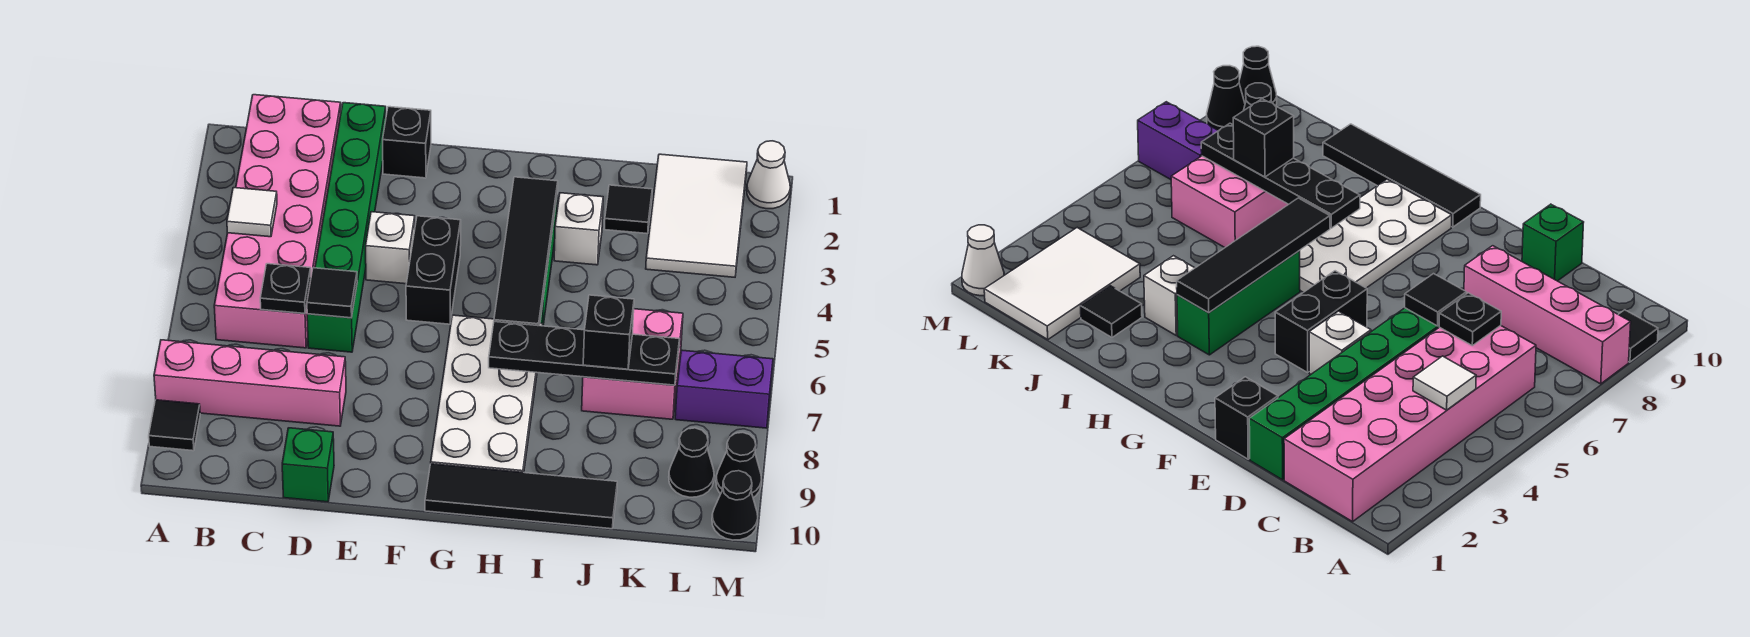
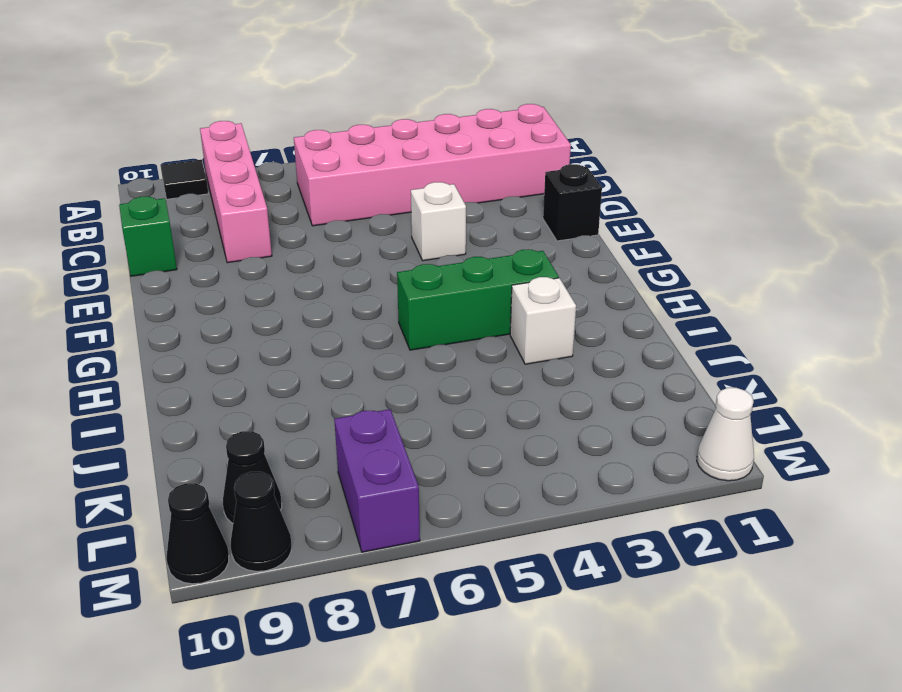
none -> green brick D1:D6 level 1
none -> black brick F4:F5 level 1
none -> white plate G6:H9 level 1

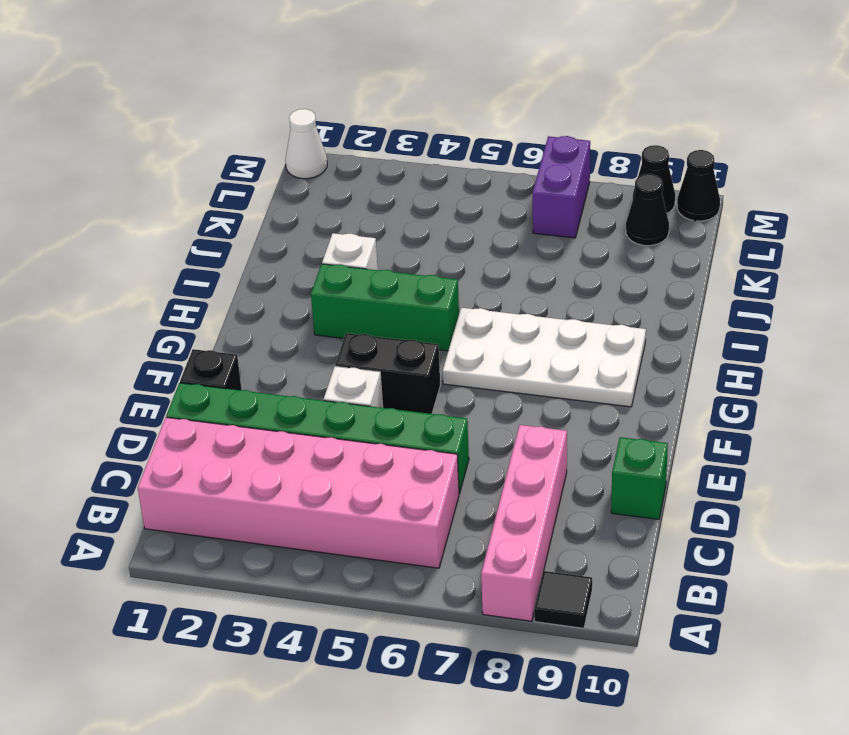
none -> black tile G10:J10 level 1
none -> black tile J2 level 1
none -> pink brick J6:K7 level 1

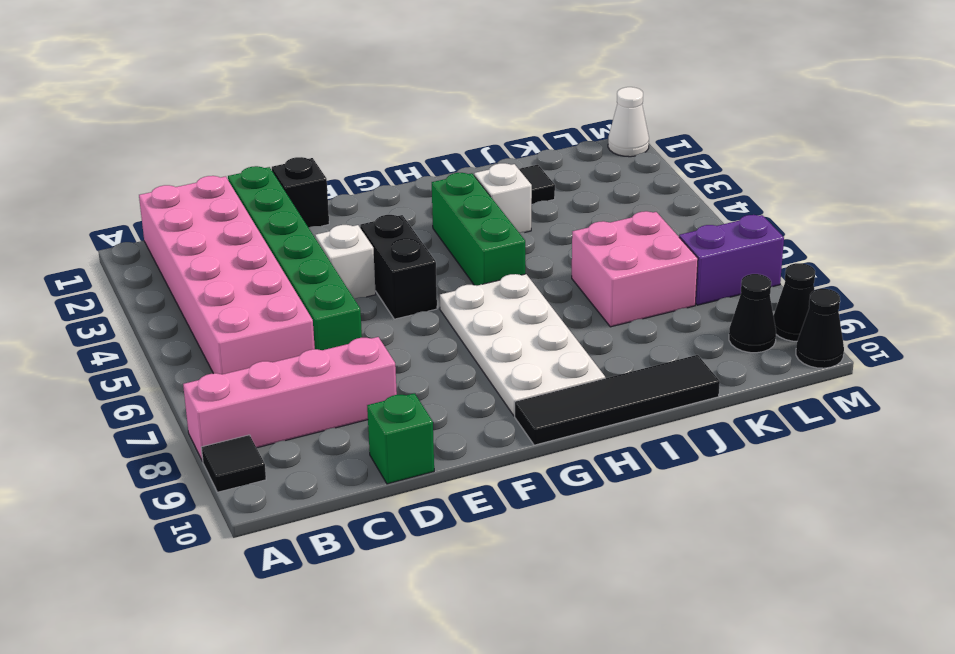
none -> white tile K1:L3 level 1
none -> white tile B4 level 2
none -> black plate C6 level 2

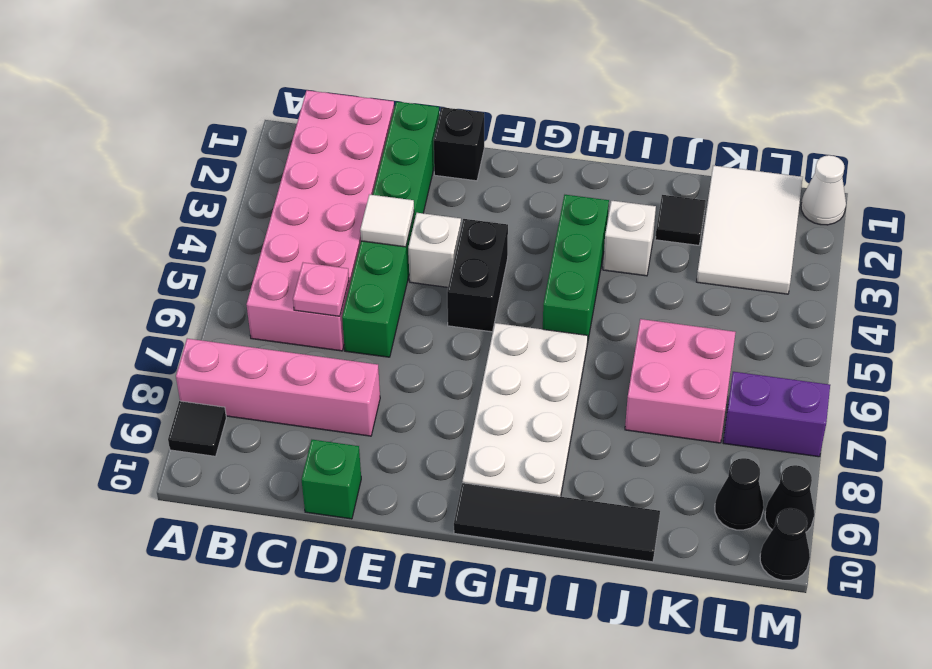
pink plate C6 level 2 -> black plate C6 level 2
white tile D4 level 2 -> white tile B4 level 2
none -> black tile D6 level 2
none -> black tile H3:H6 level 2
none -> black plate H7:K7 level 2

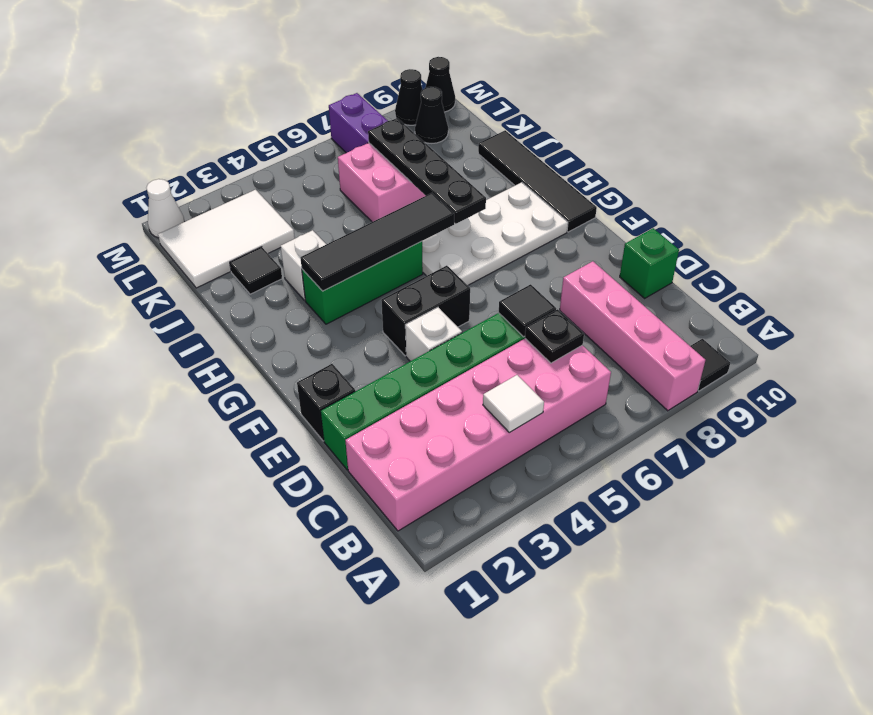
none -> black brick J7 level 3

